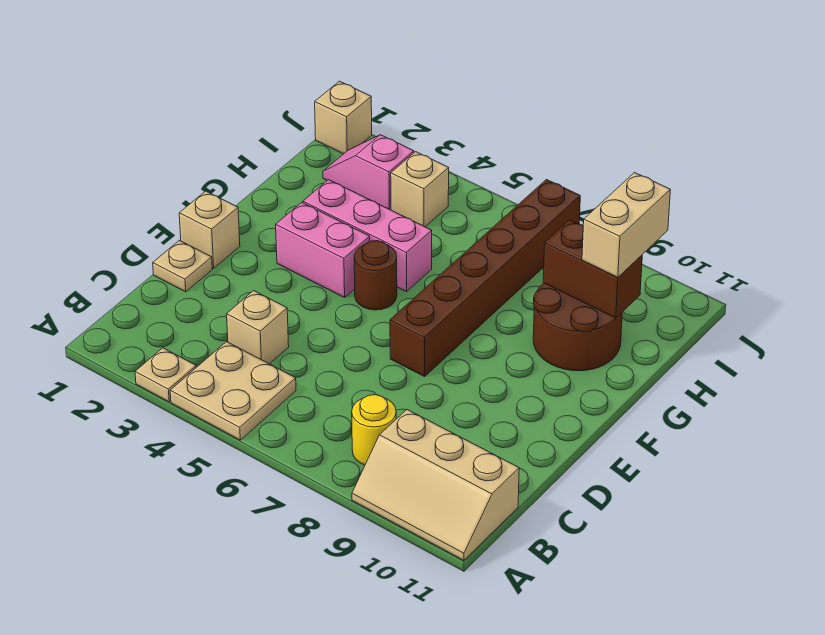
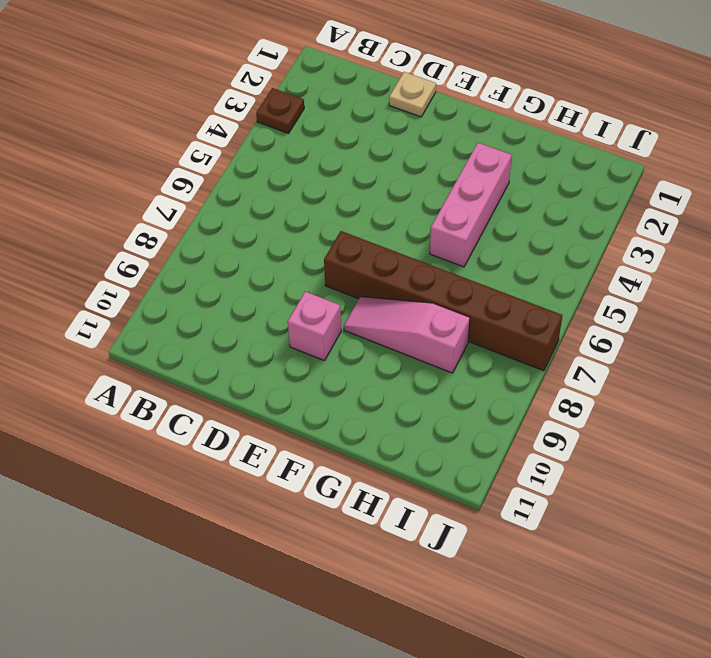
brown plate A3 level 1 -> tan plate A3 level 1
pink brick E9 level 1 -> none
pink slope F8:H8 level 1 top H -> none
none -> tan plate A4:B5 level 1
none -> tan slope A9:B11 level 1 top B
none -> yellow round brick B8 level 1

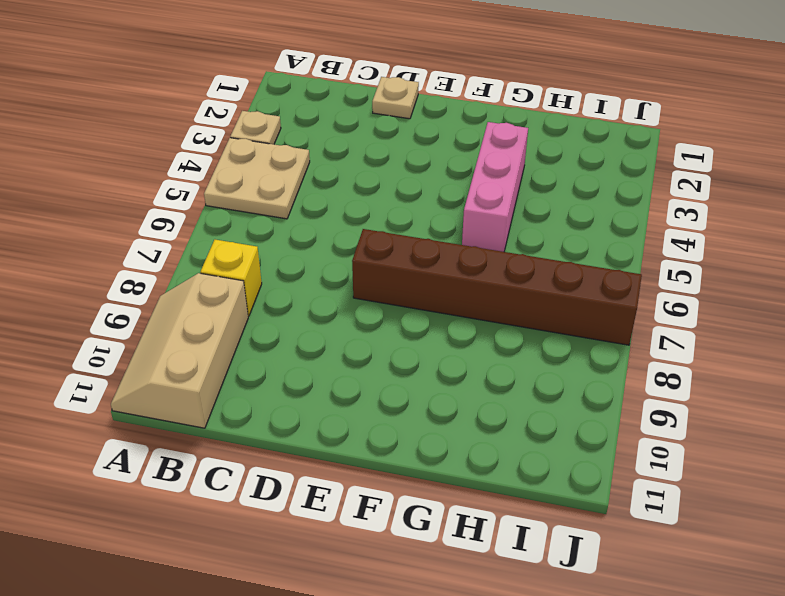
yellow brick B8 level 1 -> yellow round brick B8 level 1
none -> tan brick C4 level 1
none -> tan brick E1 level 1
none -> pink brick F3:F4 level 1

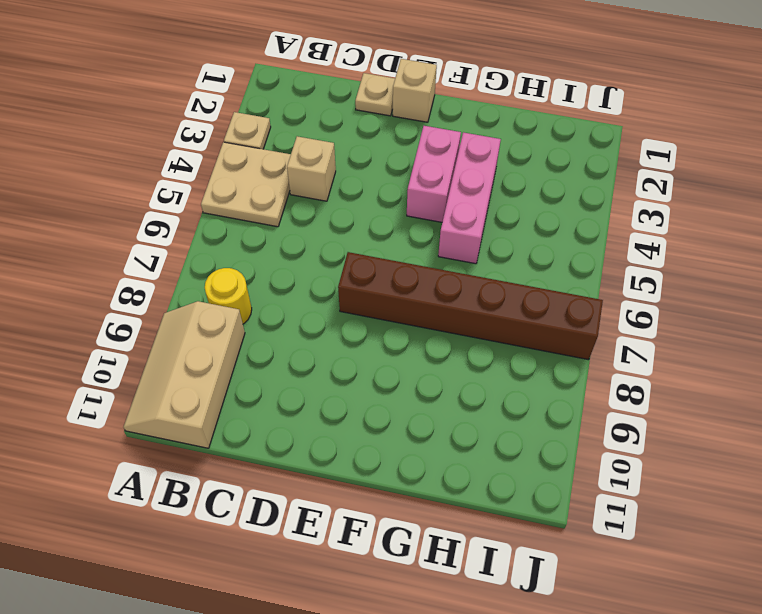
none -> brown round brick F5 level 1
none -> brown round brick G9:H10 level 1
none -> pink slope I2:I3 level 1 top 3

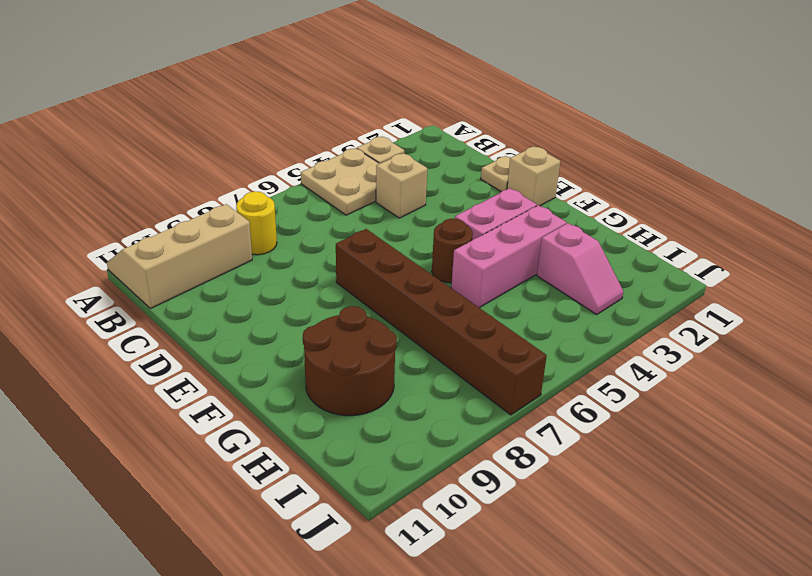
pink slope H3:I3 level 1 top H -> pink slope I2:I3 level 1 top 3
none -> tan brick I4 level 1
none -> tan brick J1 level 1
none -> brown brick H9:H10 level 2

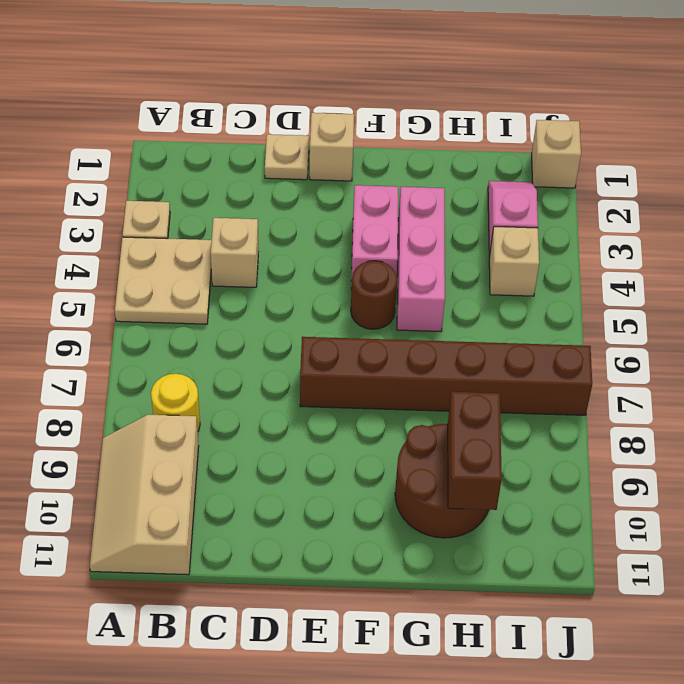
none -> tan brick H10:I10 level 3

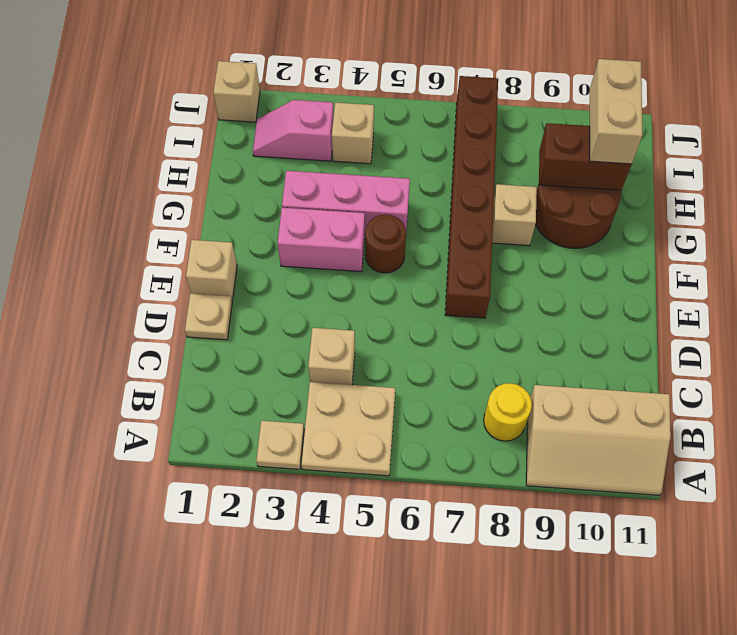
tan brick G8 level 1 -> none

